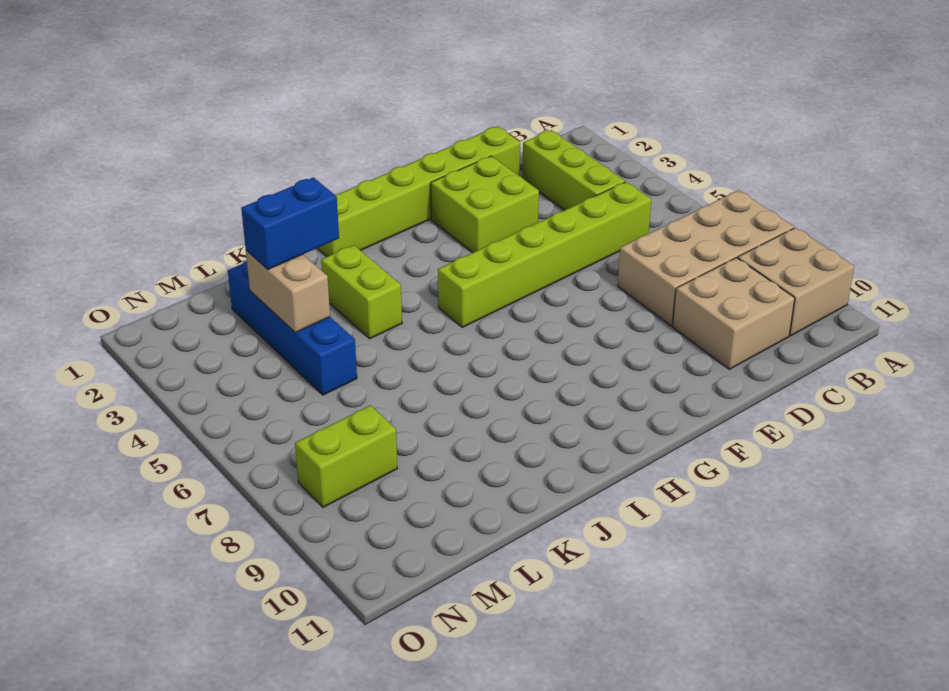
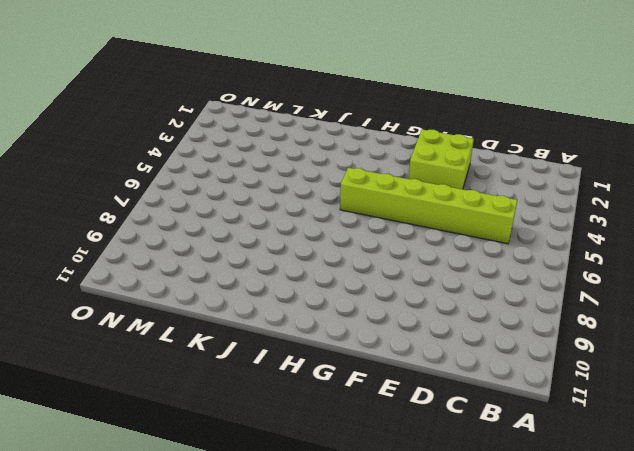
none -> tan brick A7:D8 level 1
none -> tan brick A9:B10 level 1
none -> lime brick C2:C4 level 1

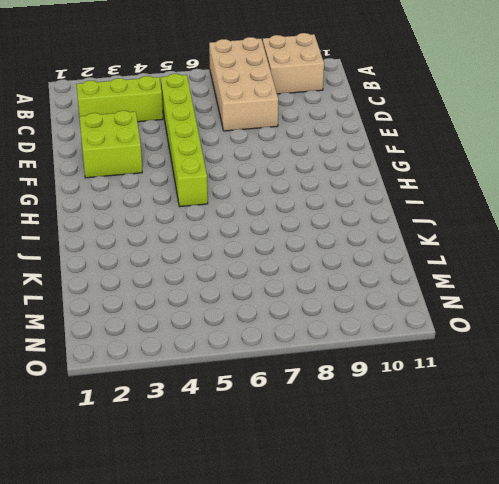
none -> tan brick C9:D10 level 1
none -> lime brick D1:I1 level 1
none -> lime brick J3:J4 level 1

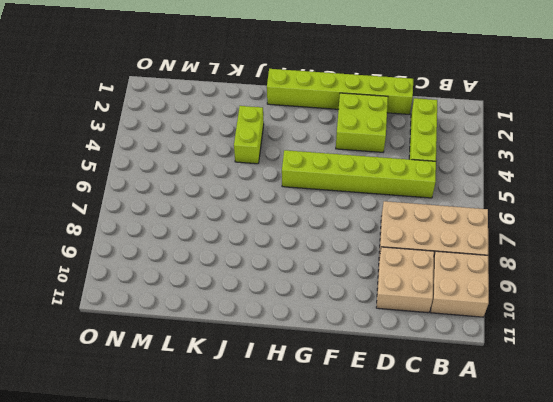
none -> blue brick L2:L5 level 1
none -> lime brick M8:N8 level 1
none -> tan brick L3:L4 level 2

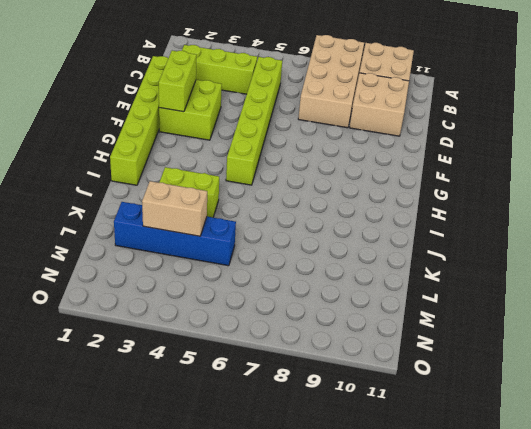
lime brick E2:F2 level 2 -> lime brick M8:N8 level 1
none -> blue brick K3:L3 level 3

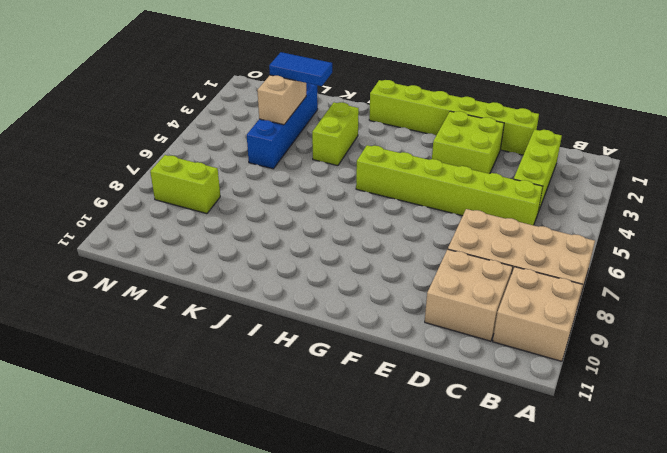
blue tile K3:L3 level 3 -> blue brick K3:L3 level 3

